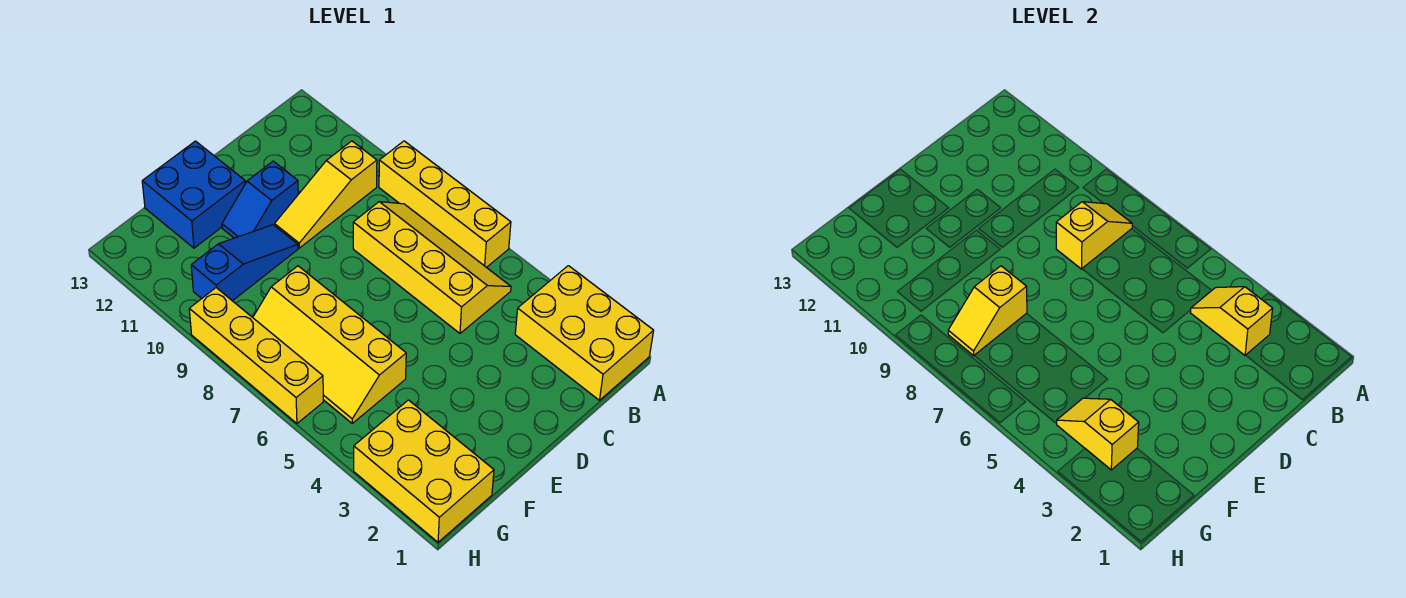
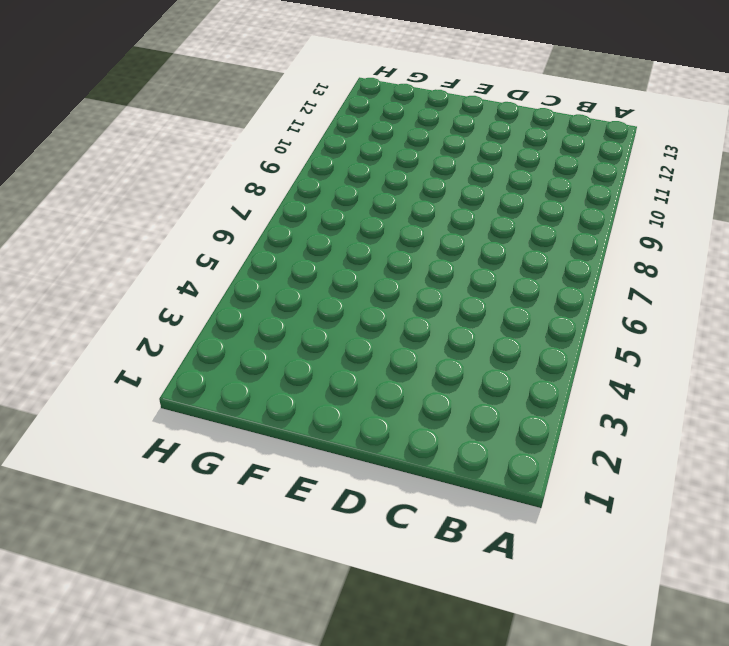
none -> yellow brick A1:B3 level 1
none -> yellow brick A6:A9 level 1
none -> yellow slope B5:C8 level 1 top C

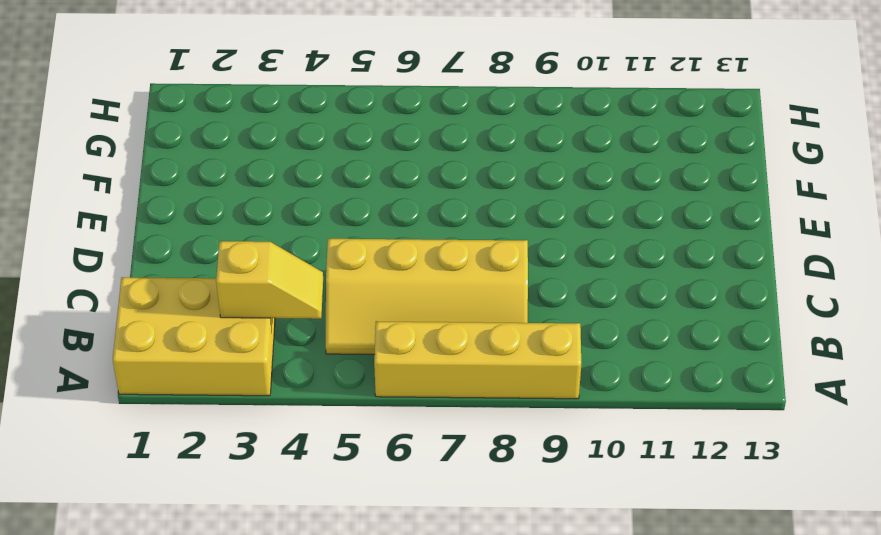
none -> yellow slope B10:D10 level 1 top B
none -> blue slope D11:E11 level 1 top D
none -> blue slope E10:G10 level 1 top G

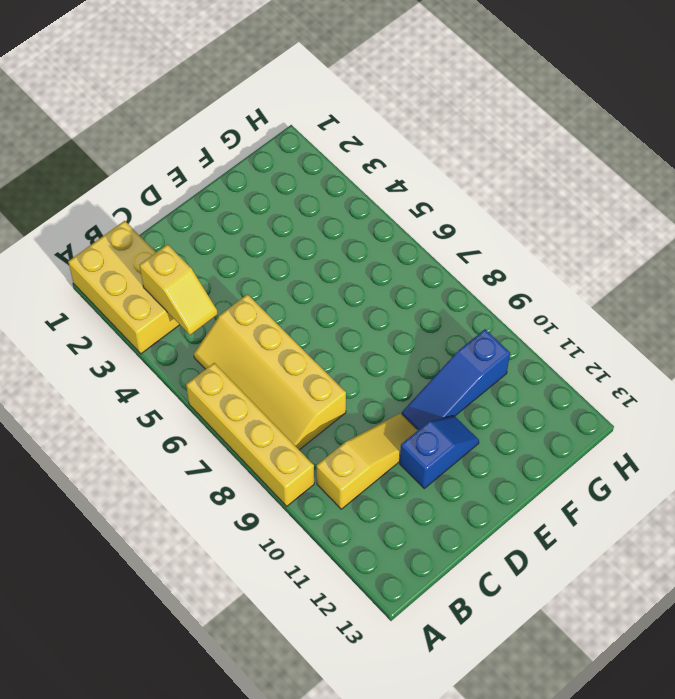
none -> blue brick E12:F13 level 1
none -> yellow slope F5:G8 level 1 top F
none -> yellow brick G1:H3 level 1

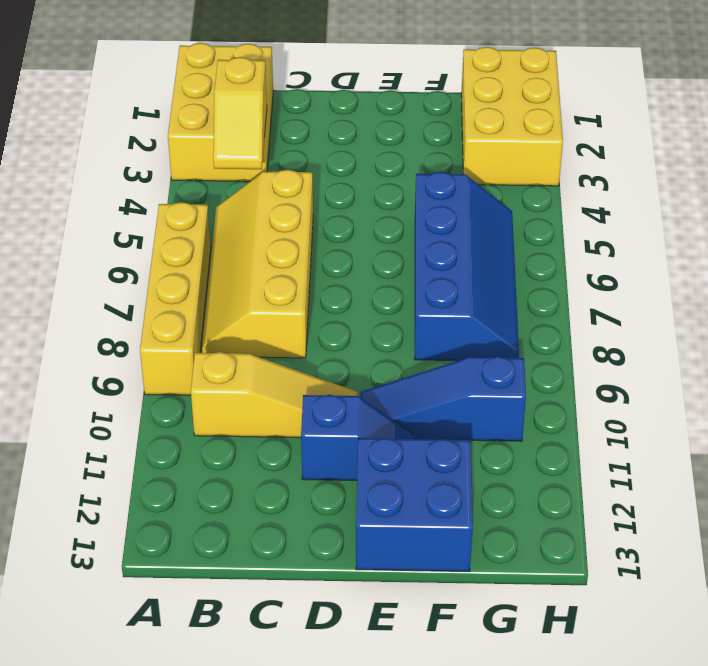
blue slope F5:G8 level 1 top F -> yellow slope F5:G8 level 1 top F
none -> yellow brick H6:H9 level 1
none -> yellow slope B8:C8 level 2 top C
none -> yellow slope F8:G8 level 2 top F

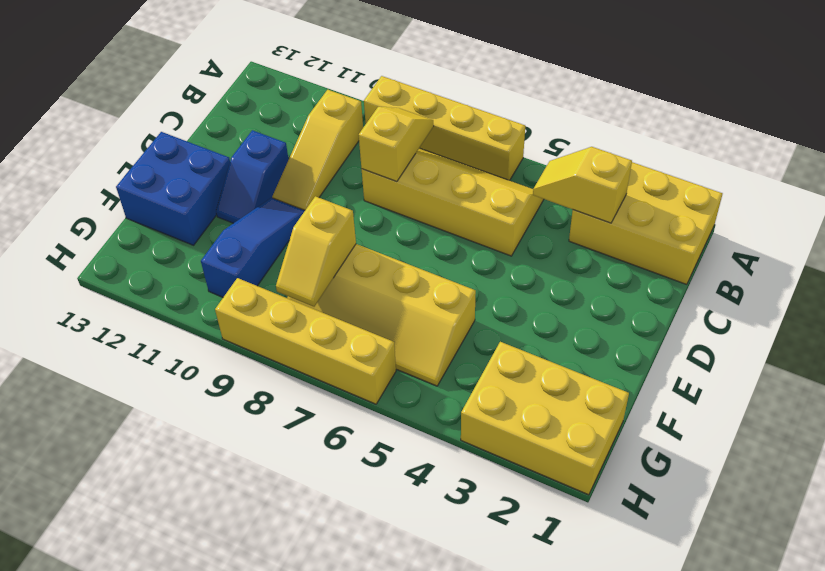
none -> yellow slope G3:G4 level 2 top 3

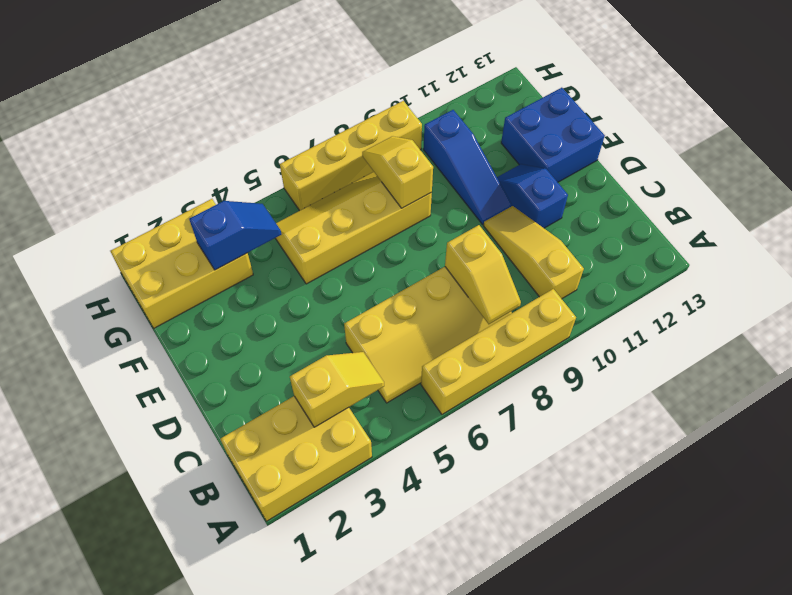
blue slope G3:G4 level 2 top 3 -> yellow slope G3:G4 level 2 top 3

